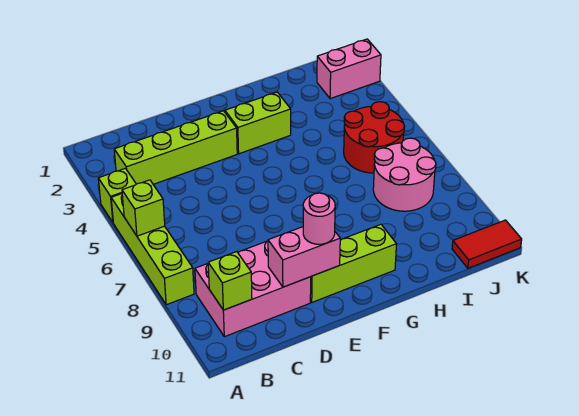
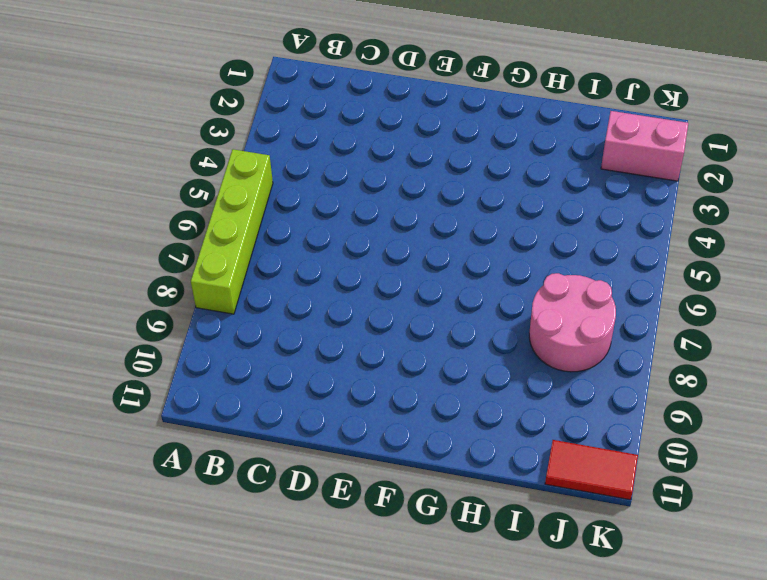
none -> lime brick A4 level 1
none -> lime brick B3:E3 level 1
none -> pink brick B9:D10 level 1

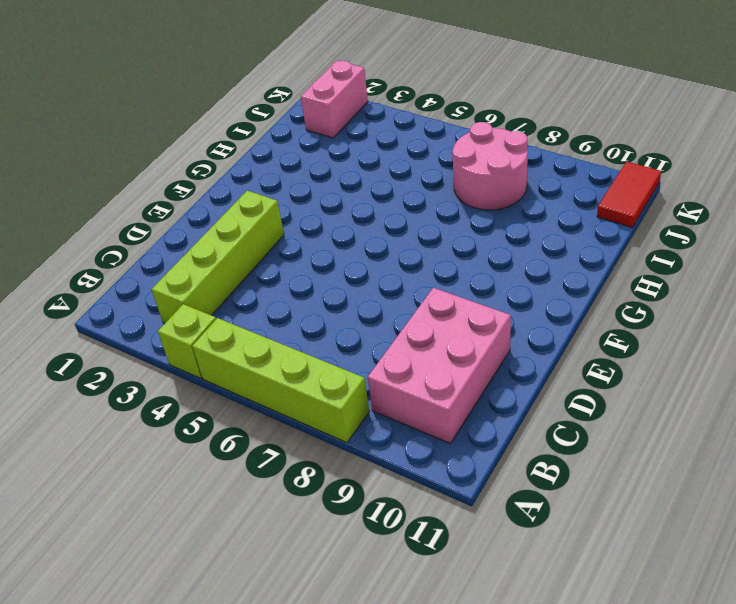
none -> lime brick E10:G10 level 1
none -> lime brick F3:G3 level 1
none -> red round brick I5:J6 level 1

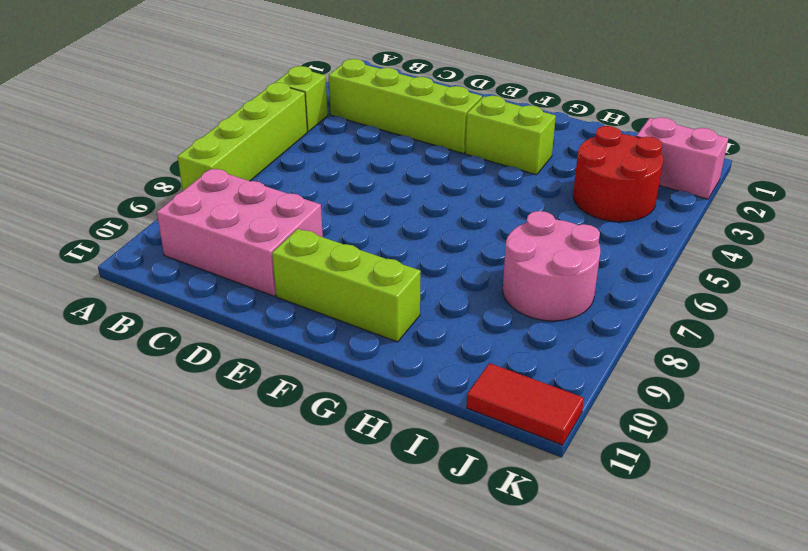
red round brick I3:J4 level 1 -> red round brick I5:J6 level 1
none -> lime brick A6 level 2
none -> lime brick B10 level 2
none -> pink brick D10:E10 level 2

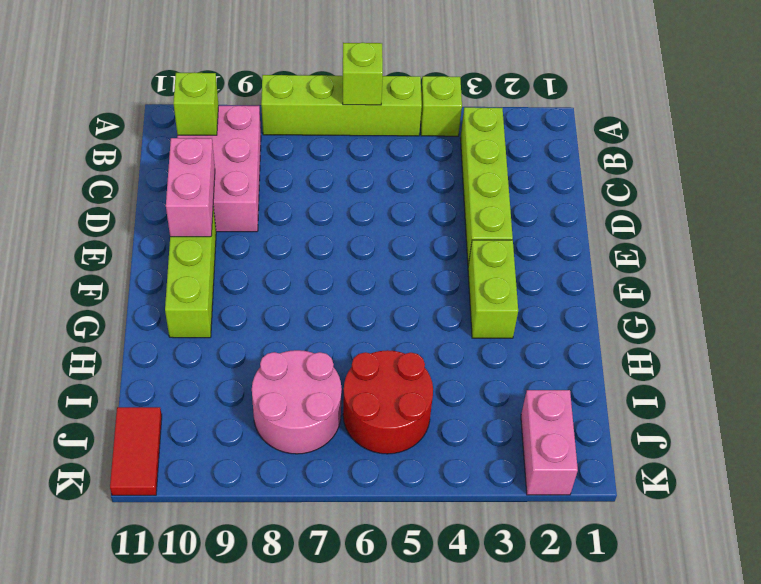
none -> pink round brick E10 level 3

